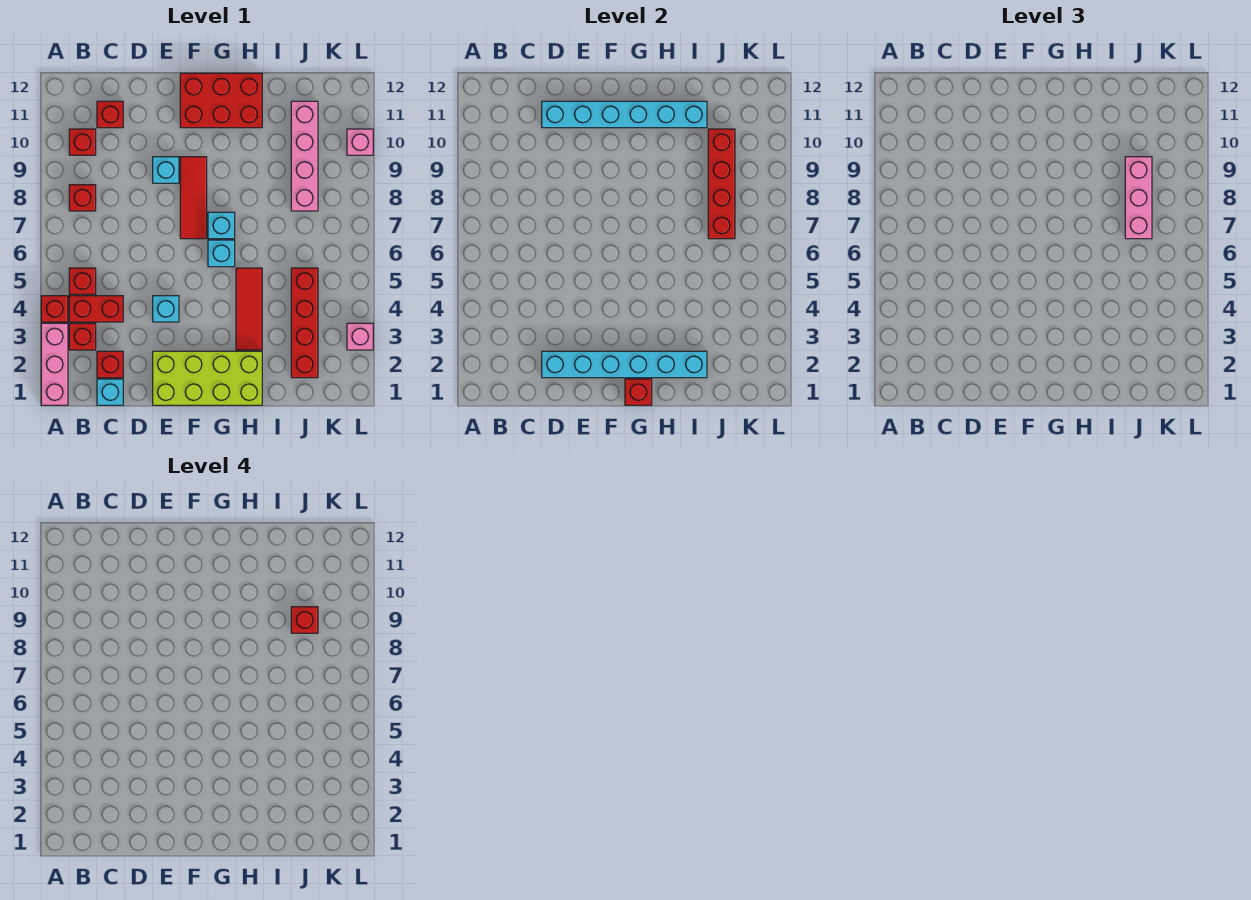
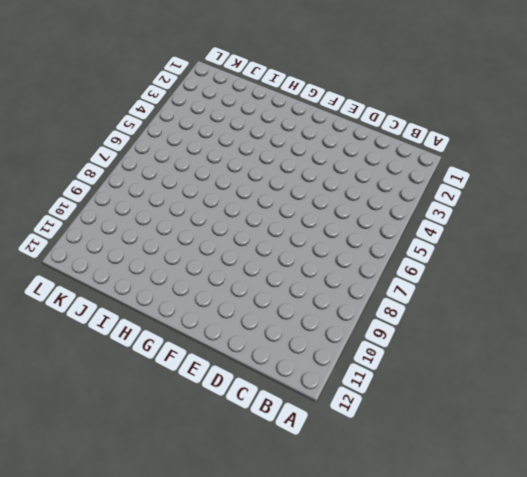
none -> pink brick A1:A3 level 1
none -> red brick A4 level 1
none -> red brick B3 level 1

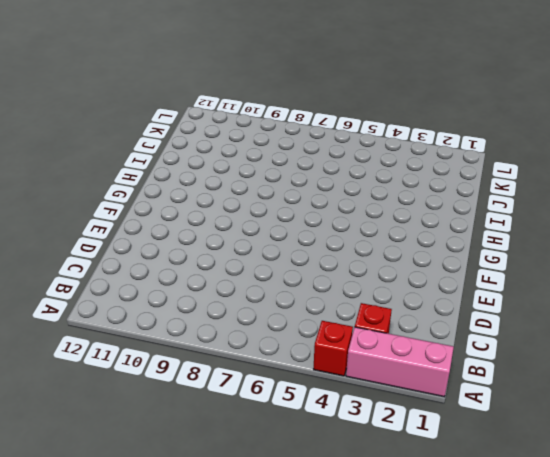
none -> red brick B4:C4 level 1
none -> red brick B5 level 1
none -> red brick B8 level 1

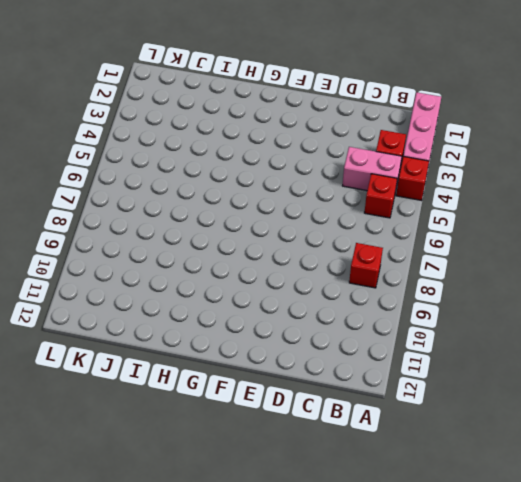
pink brick B4:C4 level 1 -> red brick B4:C4 level 1
none -> red brick B10 level 1
none -> cyan brick C1 level 1
none -> red brick C2 level 1

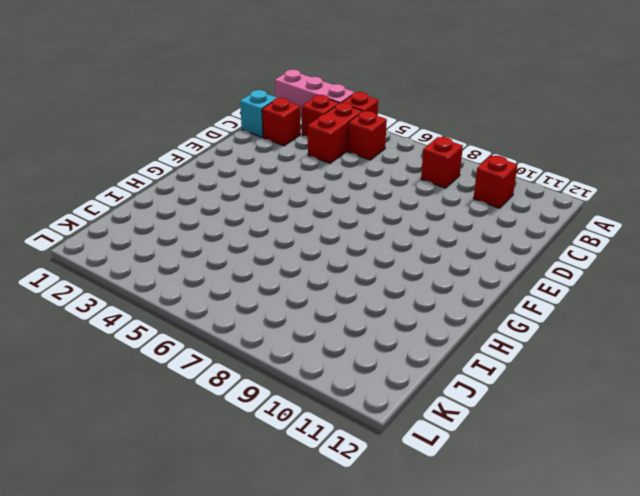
none -> red brick C11 level 1
none -> lime brick E1:H2 level 1
none -> cyan brick E4 level 1

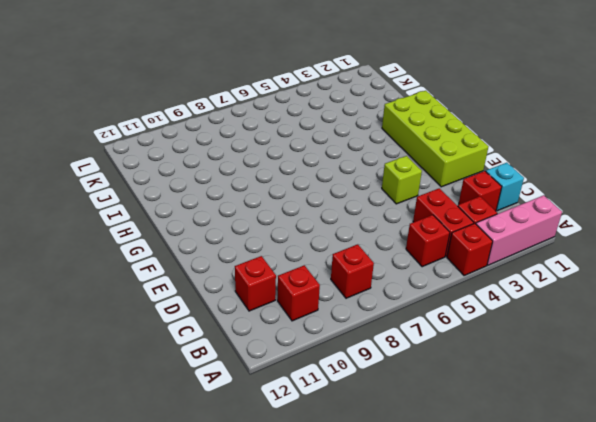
lime brick E4 level 1 -> cyan brick E4 level 1
none -> cyan brick E9 level 1
none -> red tile F7:F9 level 1
none -> red brick F11:H12 level 1

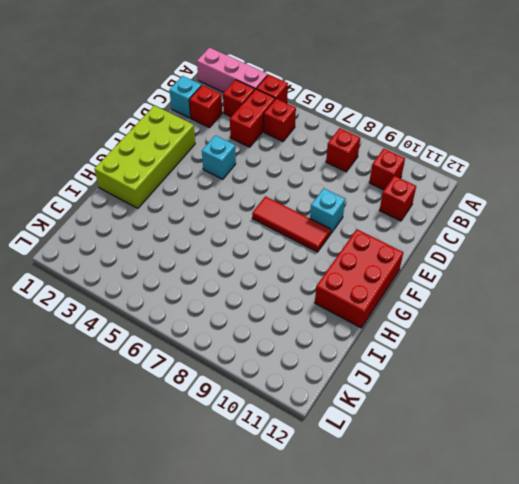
none -> cyan brick G6 level 1
none -> cyan brick G7 level 1
none -> red tile H3:H5 level 1

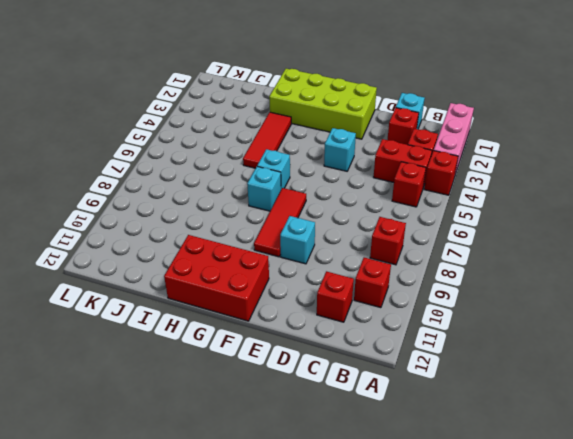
none -> red brick J2:J5 level 1
none -> pink brick J8:J11 level 1
none -> pink brick L3 level 1

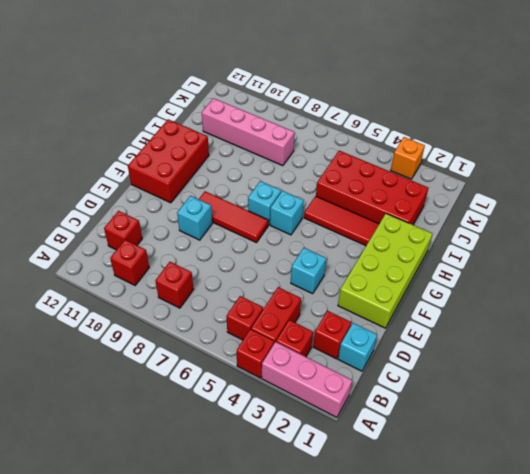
red brick I2:J5 level 1 -> red brick J2:J5 level 1
orange brick L3 level 1 -> pink brick L3 level 1
none -> pink brick L10 level 1
none -> cyan brick D2:I2 level 2
none -> cyan brick D11:I11 level 2

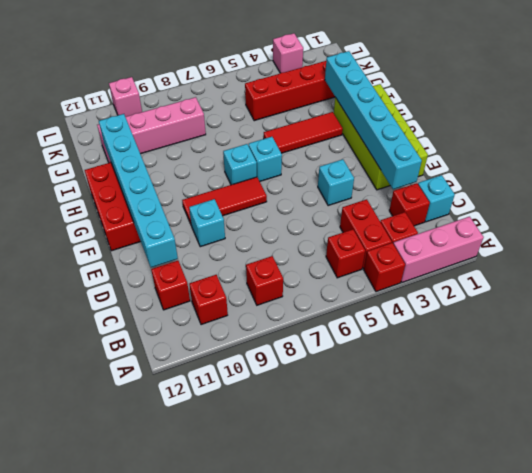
none -> red brick G1 level 2
none -> red brick J7:J10 level 2
none -> pink brick J7:J9 level 3

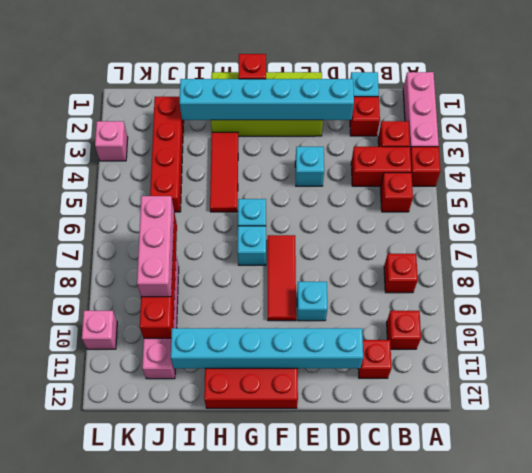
none -> red brick J9 level 4

